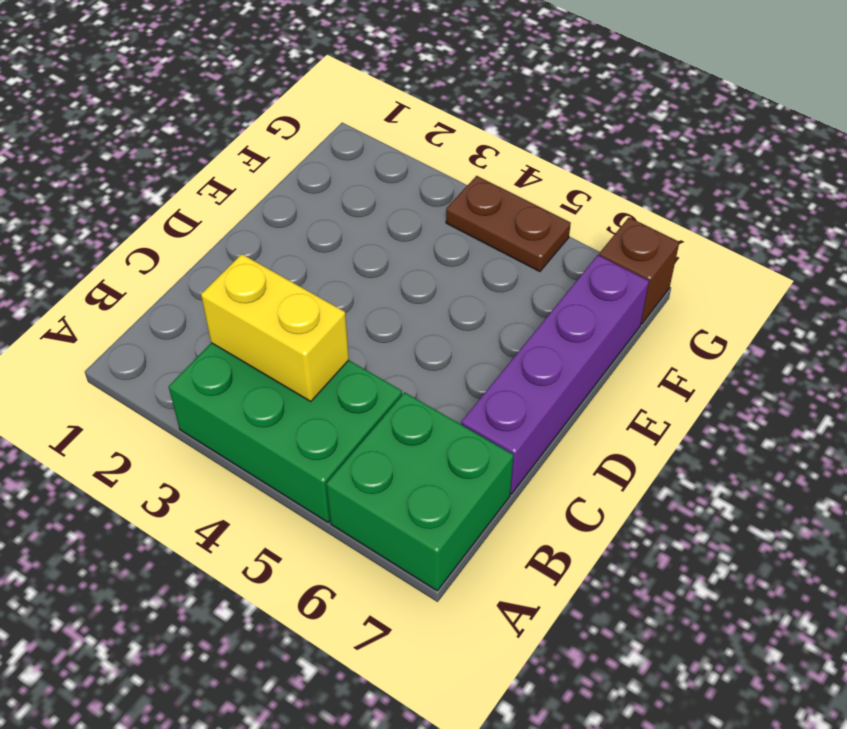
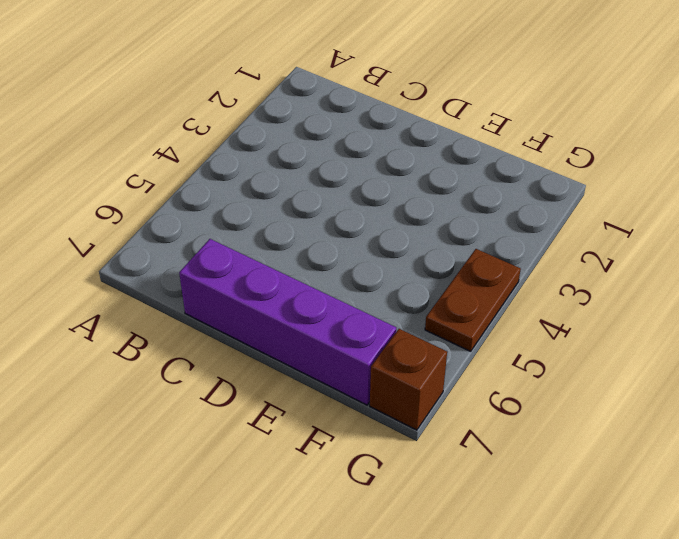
none -> green brick A3:B5 level 1
none -> green brick A6:B7 level 1

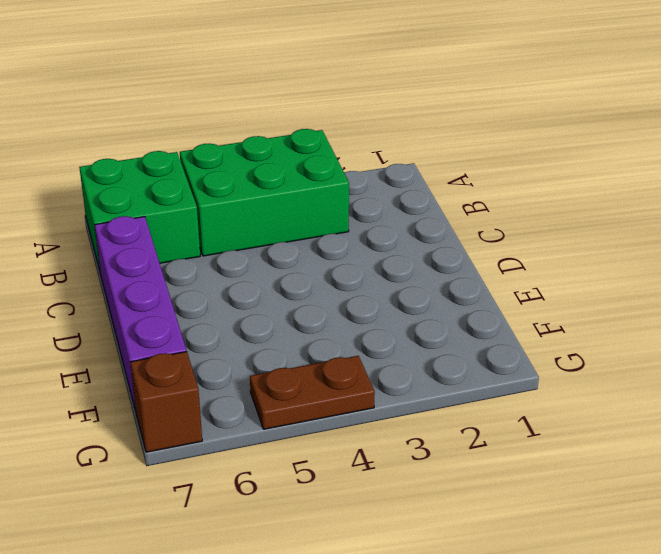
none -> yellow brick B3:B4 level 2

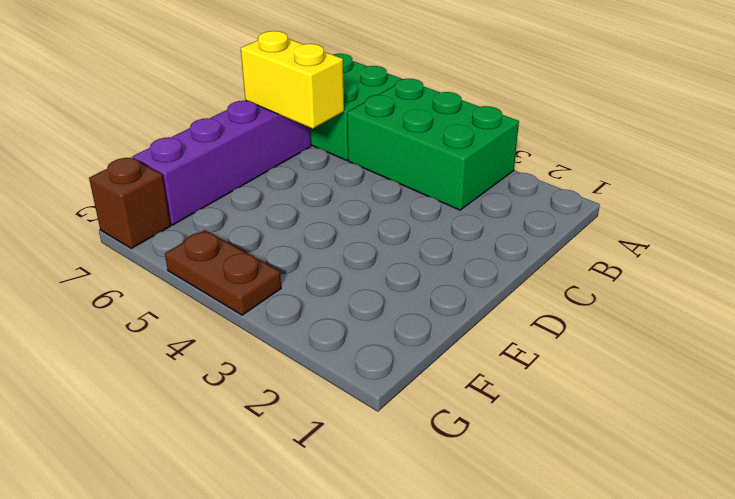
yellow brick C6:C7 level 2 -> yellow brick B3:B4 level 2

